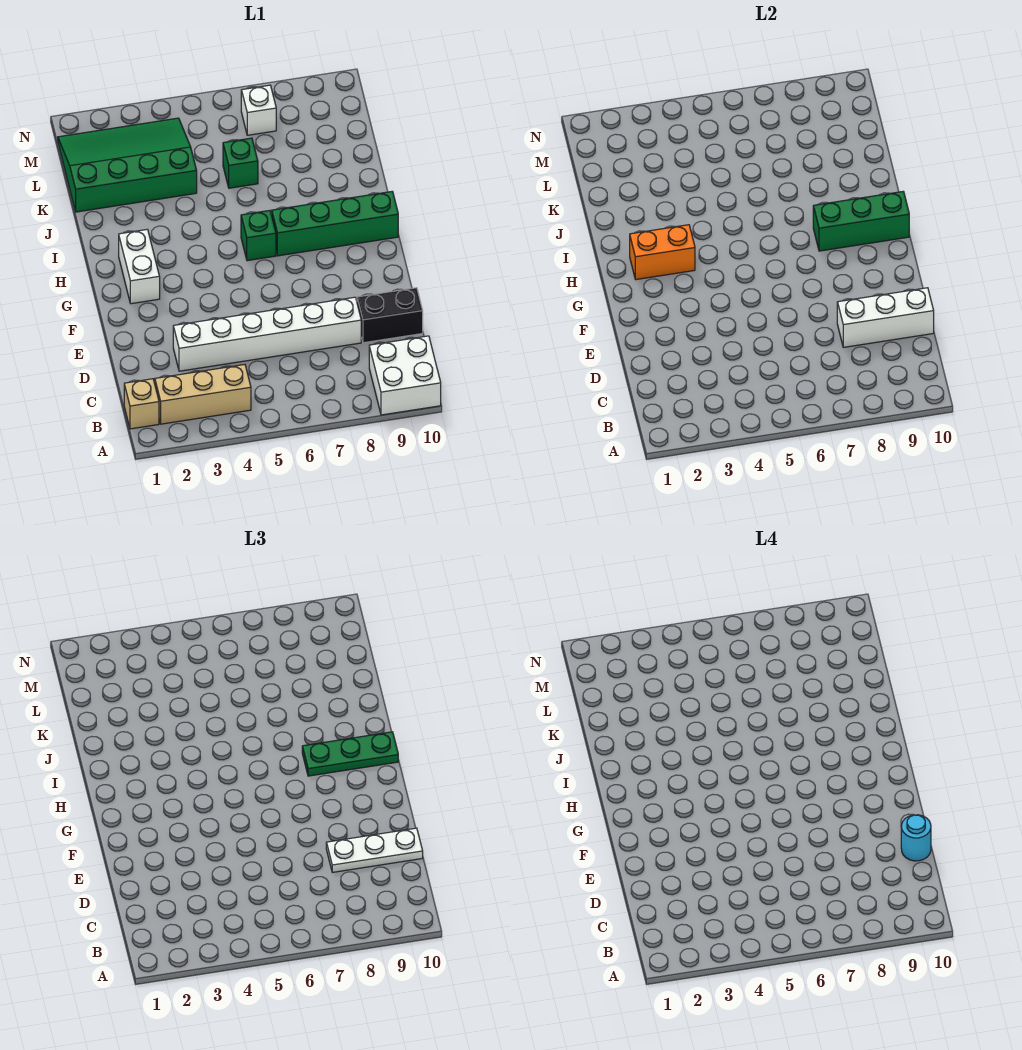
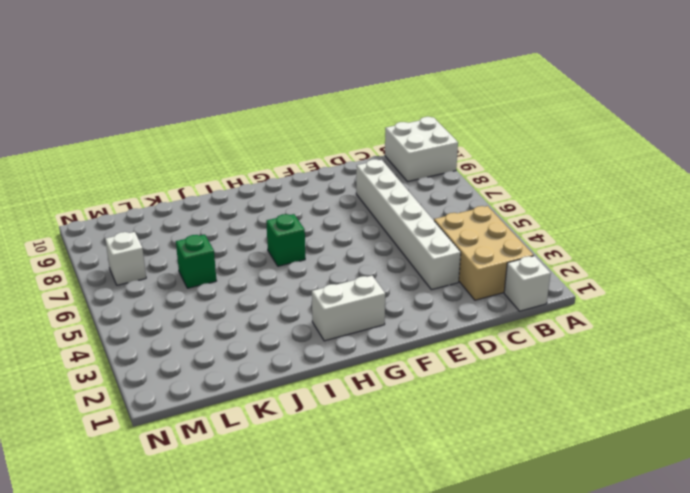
white brick B1 level 1 -> tan brick B1 level 1
tan brick B2:C4 level 1 -> tan brick B2:B4 level 1
none -> black brick D9:D10 level 1
none -> green brick H7:H10 level 1
none -> green slope K1:M4 level 1 top K

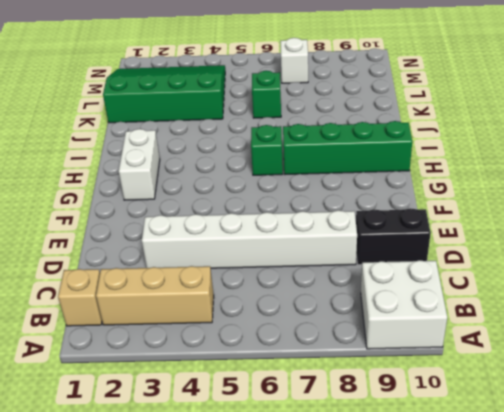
none -> white brick D8:D10 level 2
none -> orange brick H2:H3 level 2
none -> green brick H8:H10 level 2

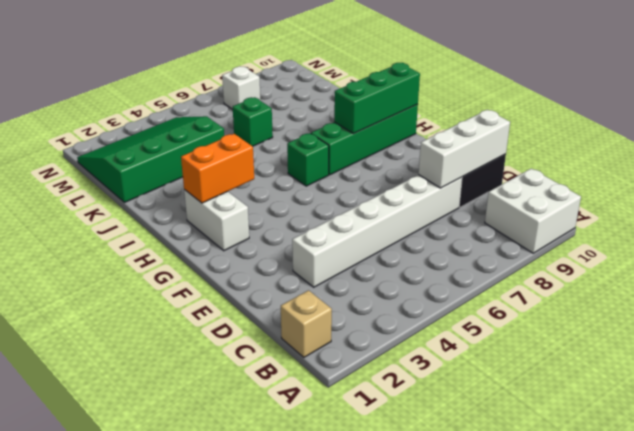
none -> tan brick B2:B4 level 1
none -> white plate D8:D10 level 3
none -> green plate H8:H10 level 3

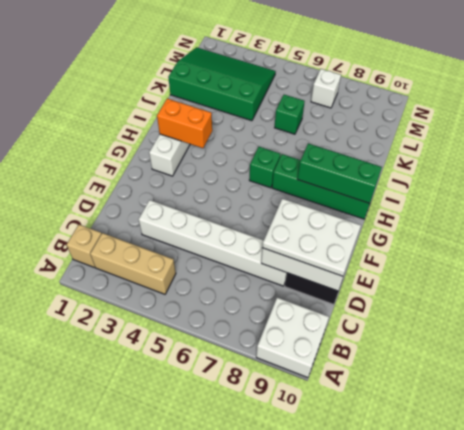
white plate D8:E10 level 3 -> white plate D8:D10 level 3
none -> green plate H8:H10 level 3
none -> cyan round brick D10 level 4

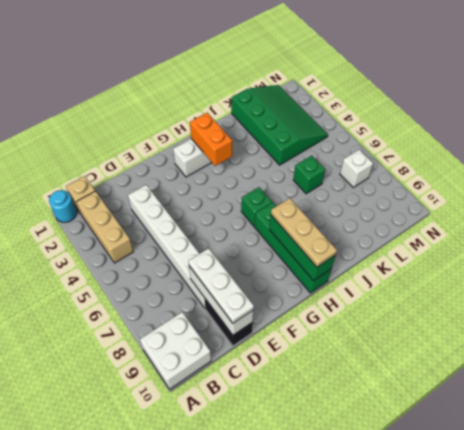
cyan round brick A1 level 1 -> cyan round brick D10 level 4
tan plate H8:H10 level 3 -> green plate H8:H10 level 3

